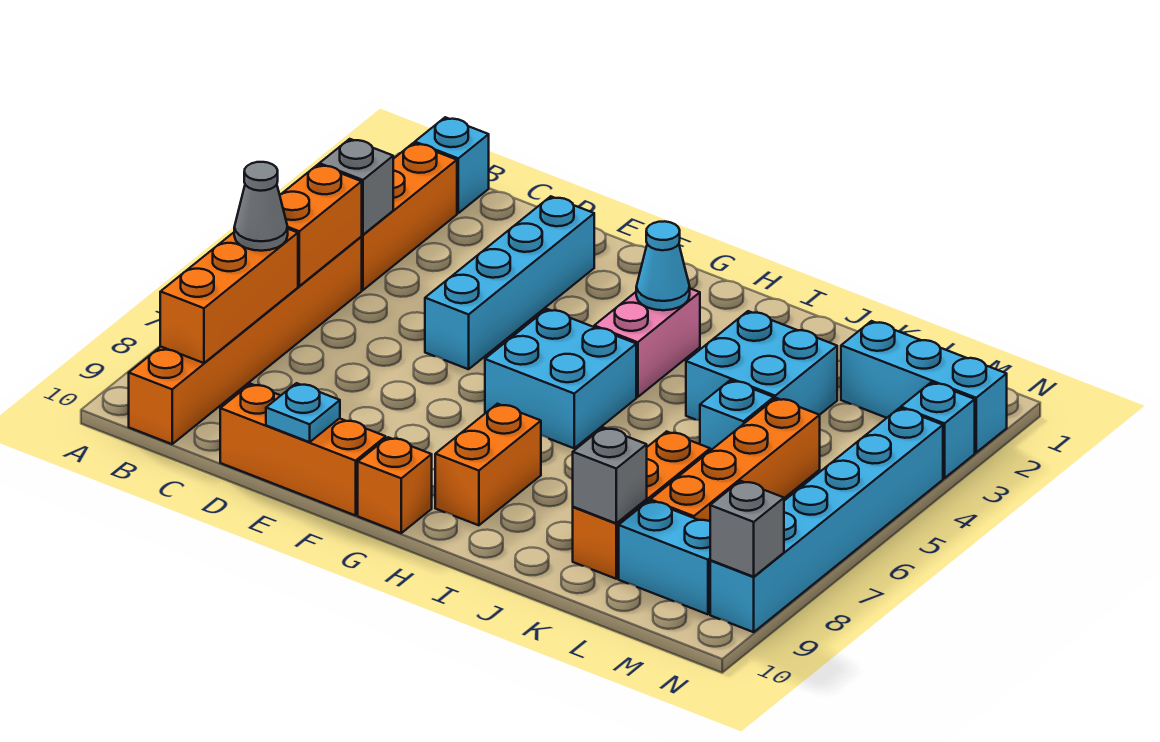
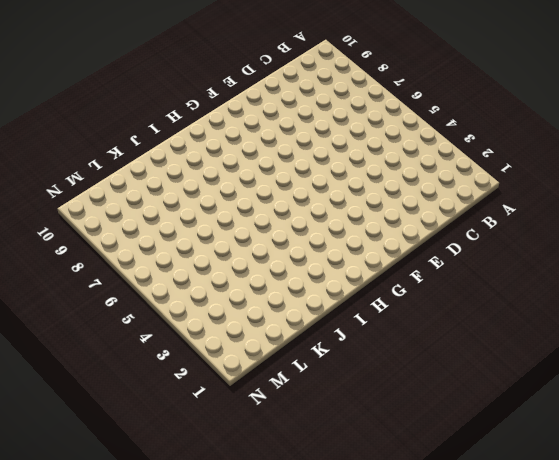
none -> cyan brick B1 level 1
none -> orange brick B2:B4 level 1
none -> orange brick B5:B10 level 1

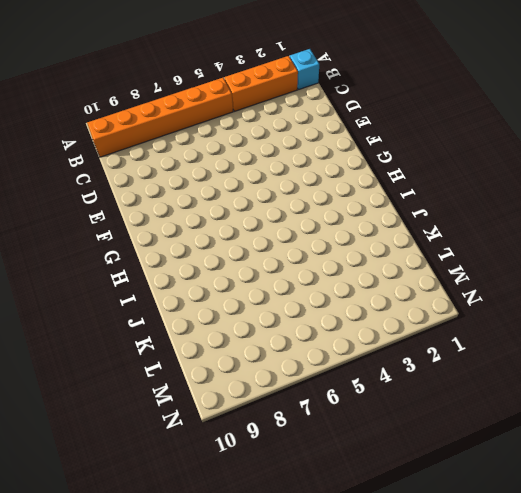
none -> orange brick D10:F10 level 1
none -> cyan brick E2:E5 level 1
none -> cyan brick G5:H6 level 1

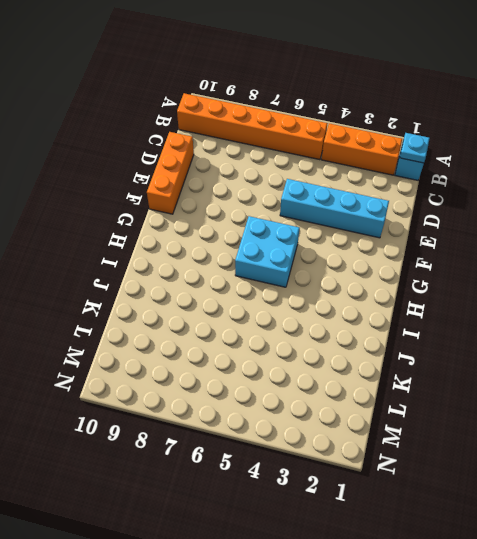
cyan plate B1 level 2 -> cyan plate E10 level 2
none -> orange brick G10 level 1
none -> pink brick H3:H4 level 1
none -> orange brick H8:H9 level 1

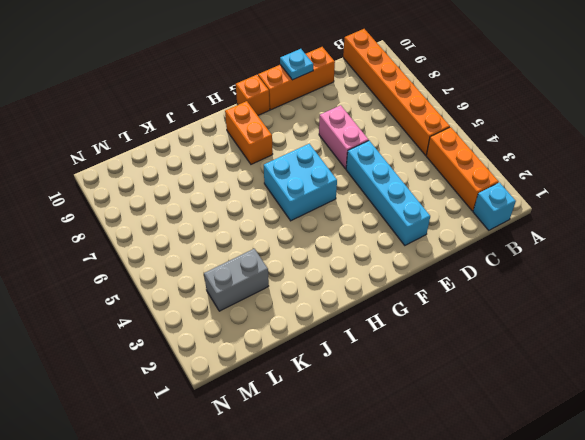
pink brick E6:E7 level 1 -> pink brick H3:H4 level 1
grey brick K3:L3 level 1 -> cyan brick J3:K4 level 1
none -> cyan brick K5 level 1
none -> orange brick K7:K9 level 1
none -> cyan brick L2:N2 level 1

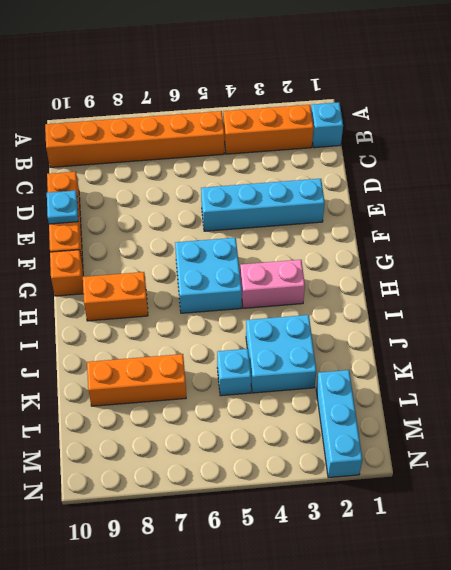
none -> orange brick L5:L8 level 1
none -> cyan brick L9:M9 level 1
none -> cyan brick N3 level 1

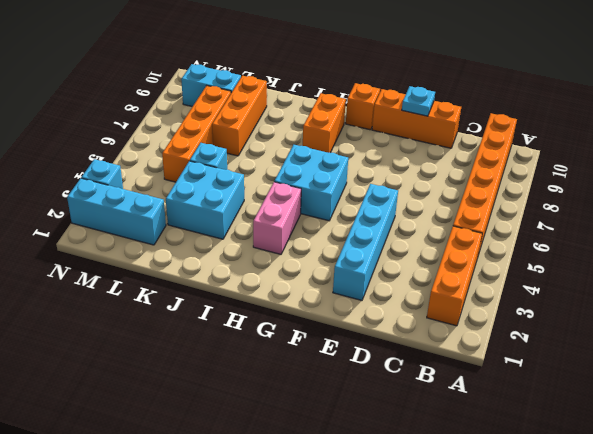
none -> cyan brick B1 level 1
none -> cyan brick N4:N9 level 1
none -> grey brick B4 level 2

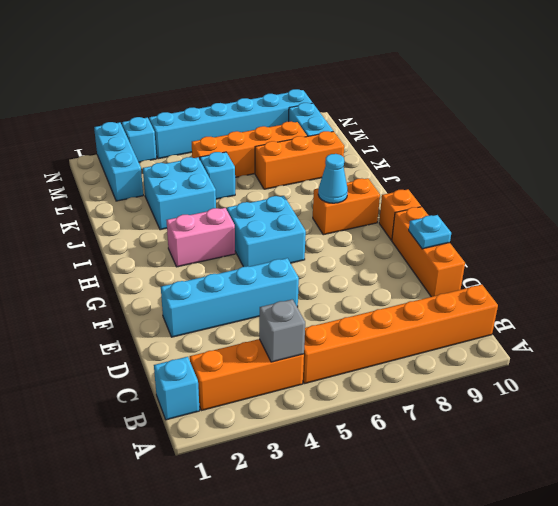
cyan cone H8 level 2 -> cyan cone H3 level 2
none -> orange brick B5:B6 level 2
none -> orange brick B7:B9 level 2
none -> grey brick K9 level 2

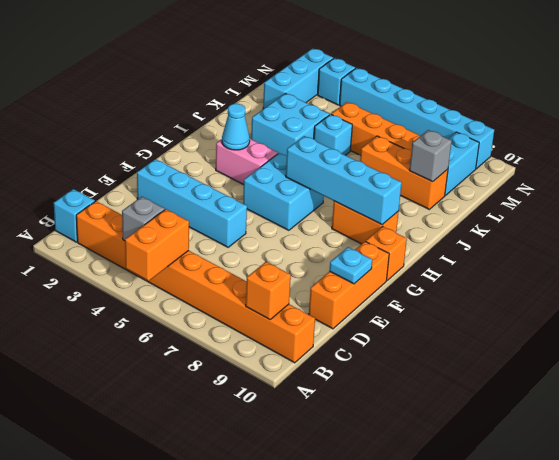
orange brick A5:B5 level 2 -> orange brick B5:B6 level 2
orange brick B9 level 2 -> orange brick B7:B9 level 2
cyan brick H6:H9 level 2 -> none
none -> grey brick N9 level 2
none -> grey cone B7 level 3

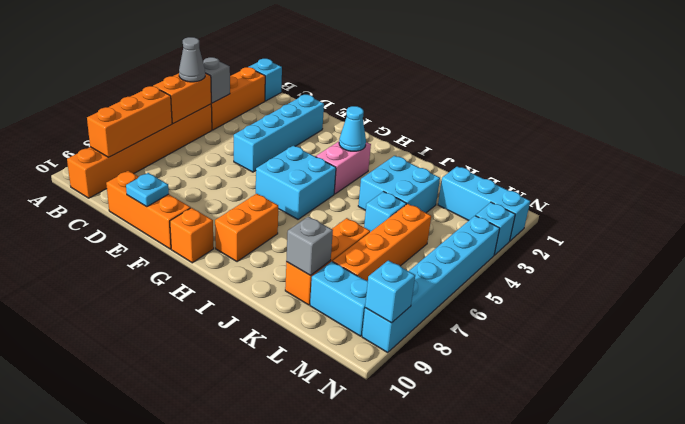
grey cone B5 level 3 -> grey cone B7 level 3
cyan brick N9 level 2 -> grey brick N9 level 2

